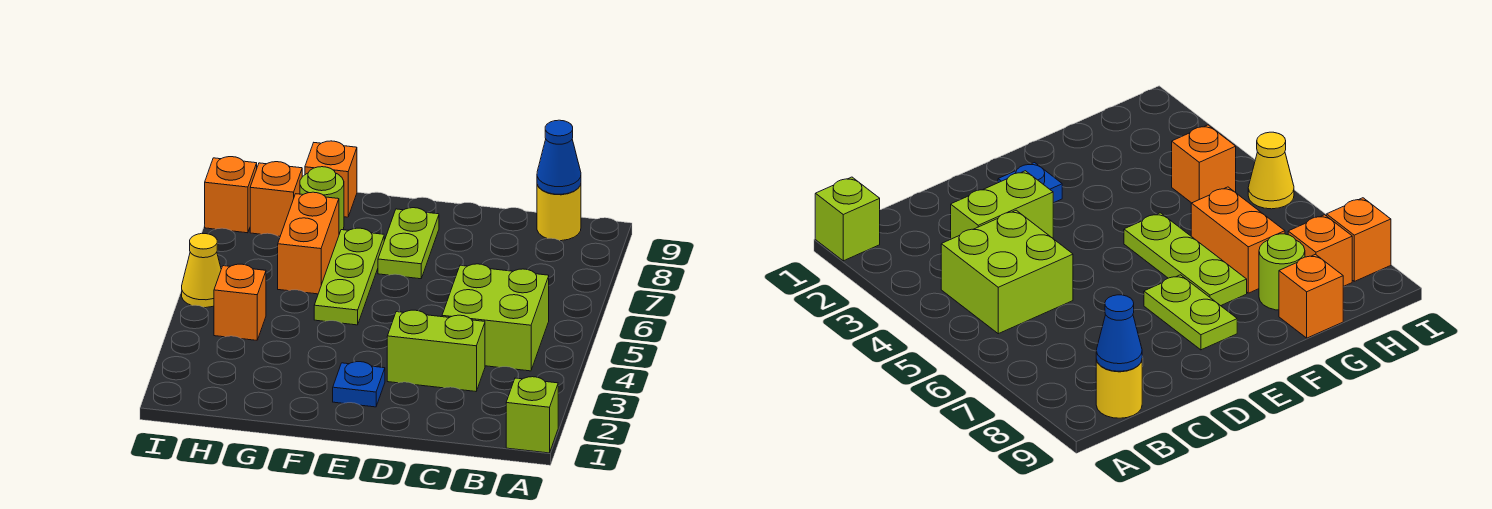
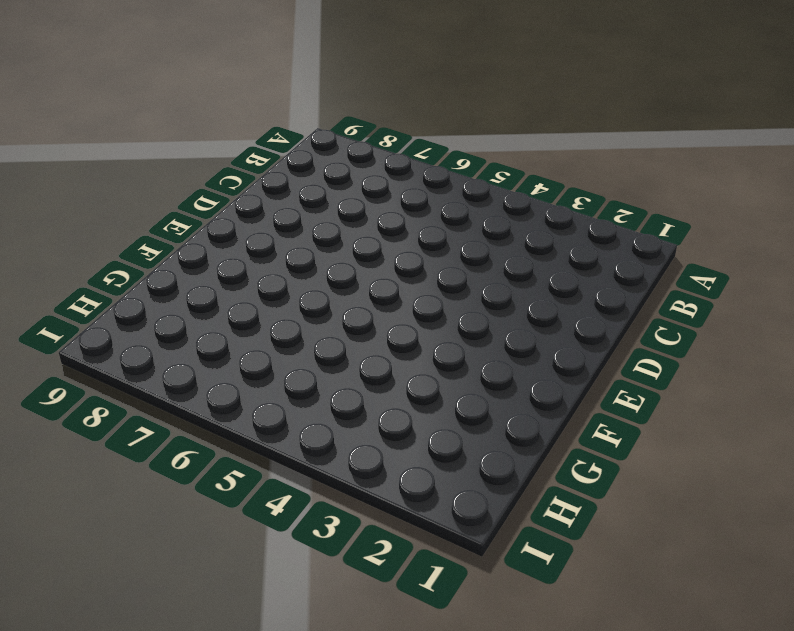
none -> lime brick A1 level 1
none -> lime brick B4:C5 level 1
none -> yellow round brick B9 level 1

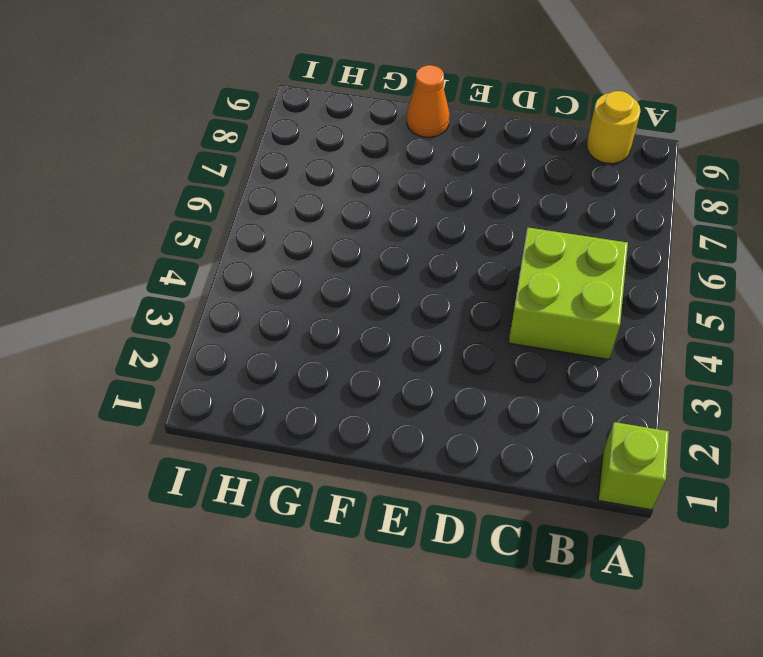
orange cone F9 level 1 -> none
none -> lime brick C3:D3 level 1
none -> blue plate E2 level 1
none -> lime plate E7:E8 level 1

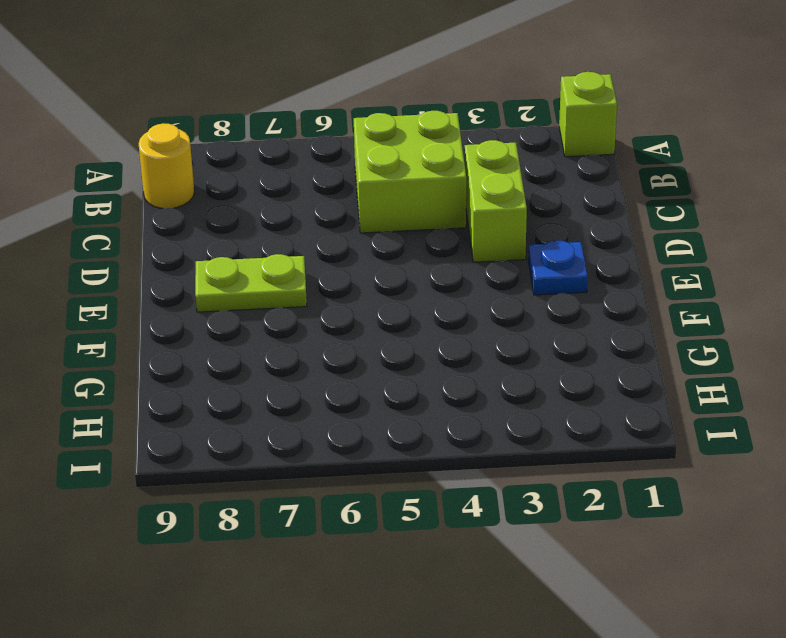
none -> lime plate F5:F7 level 1
none -> orange brick G6:G7 level 1
none -> lime round brick G8 level 1

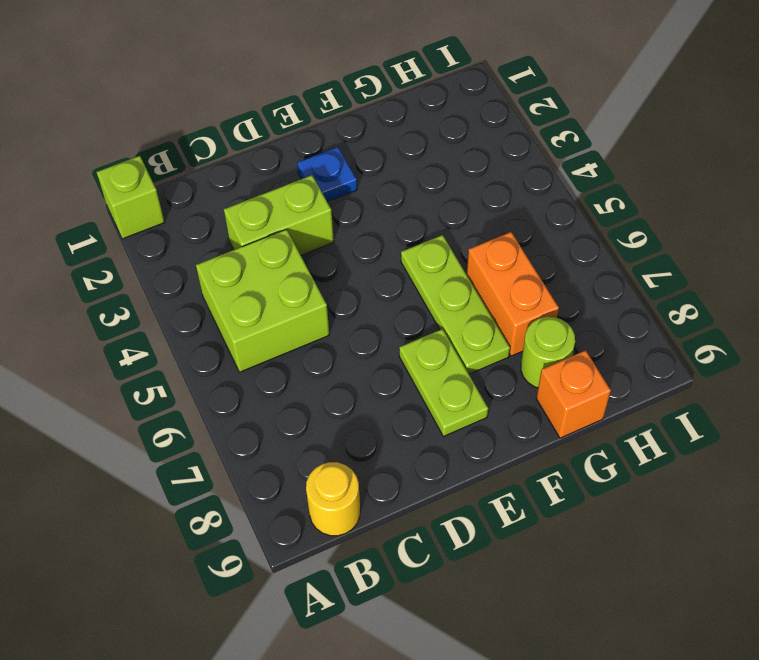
none -> orange brick H4 level 1
none -> orange brick H8 level 1
none -> yellow cone I5 level 1

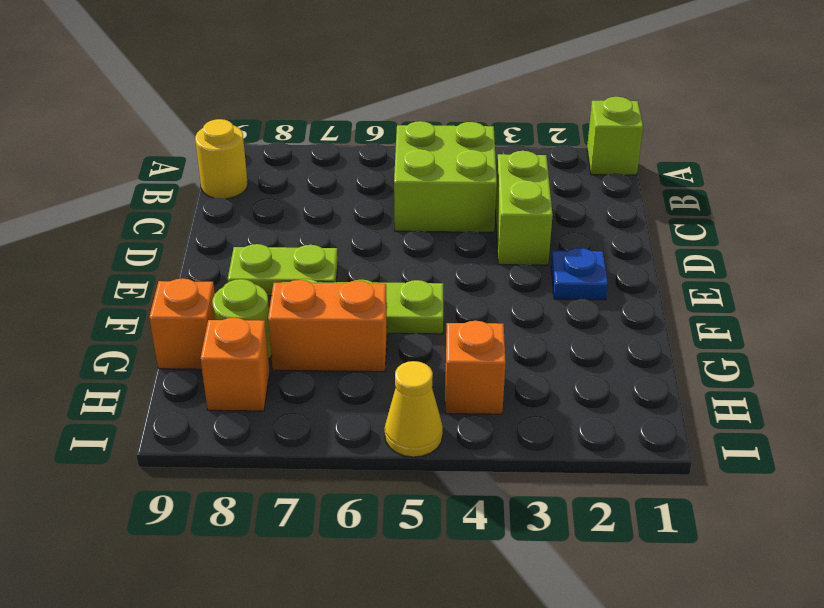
none -> orange brick I8 level 1
none -> blue cone B9 level 2

